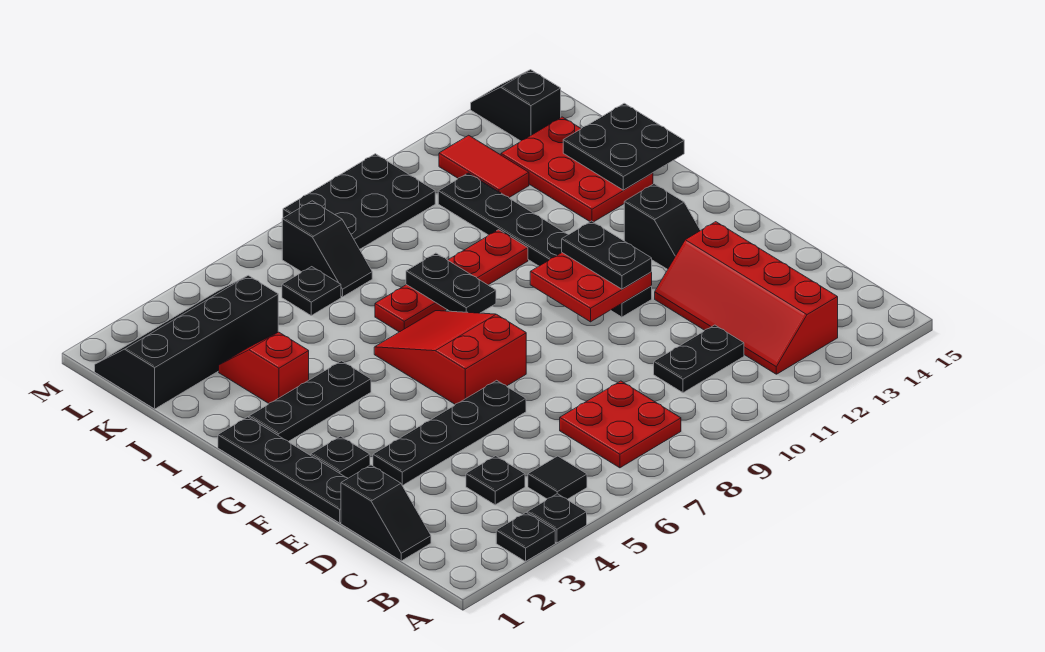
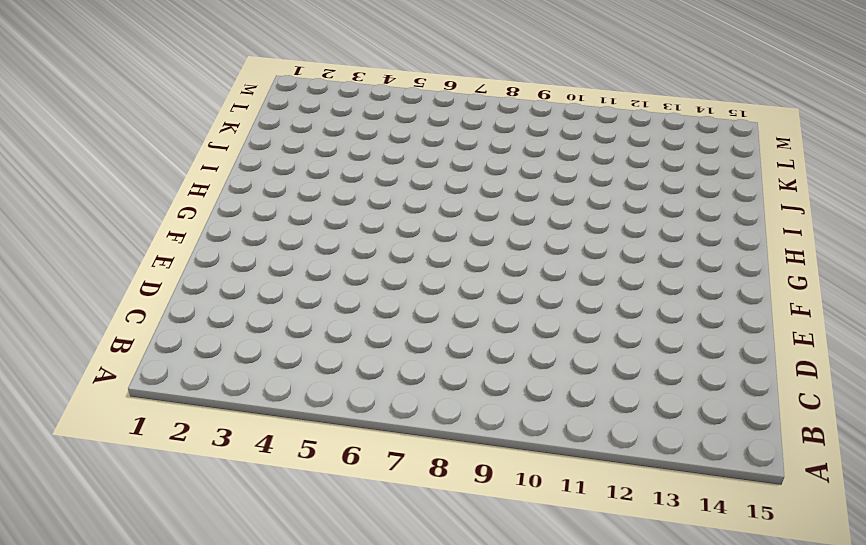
none -> black plate A3 level 1
none -> black plate A4 level 1
none -> black tile B5 level 1

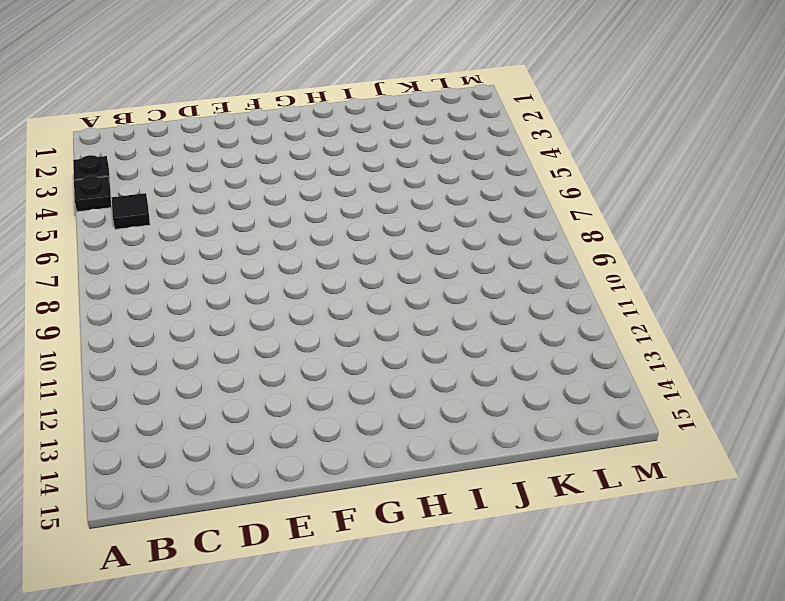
none -> red plate B7:C8 level 1
none -> red slope B12:E13 level 1 top 13
none -> black slope C1:D1 level 1 top D

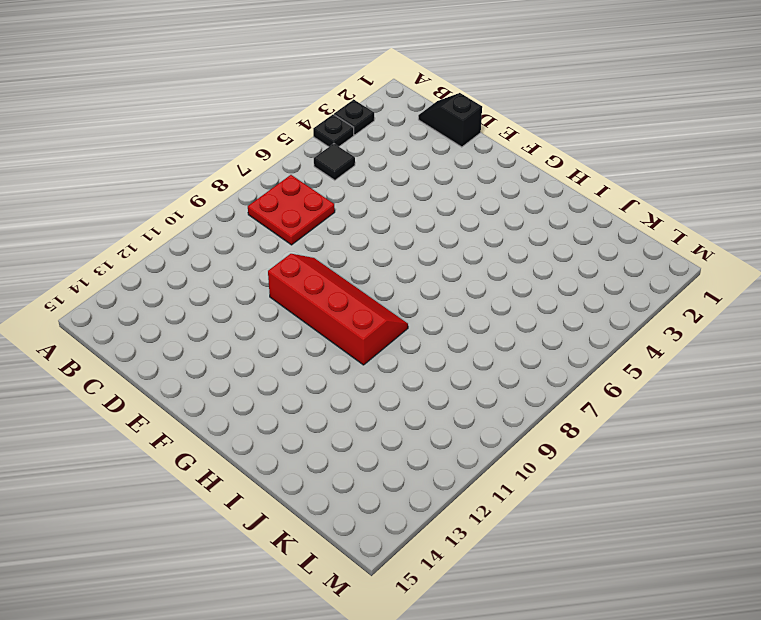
red slope E9:H10 level 1 top 10 -> red slope B12:E13 level 1 top 13
none -> black plate C4 level 1
none -> black plate C10:C11 level 1
none -> black plate E1:H1 level 1

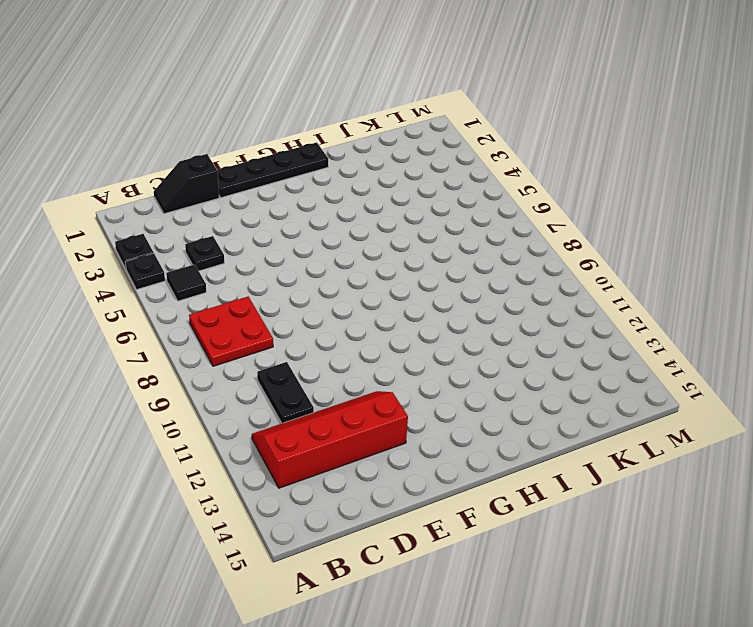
none -> black plate E3:E6 level 1
none -> black plate F2 level 1
none -> red slope F6:H7 level 1 top F

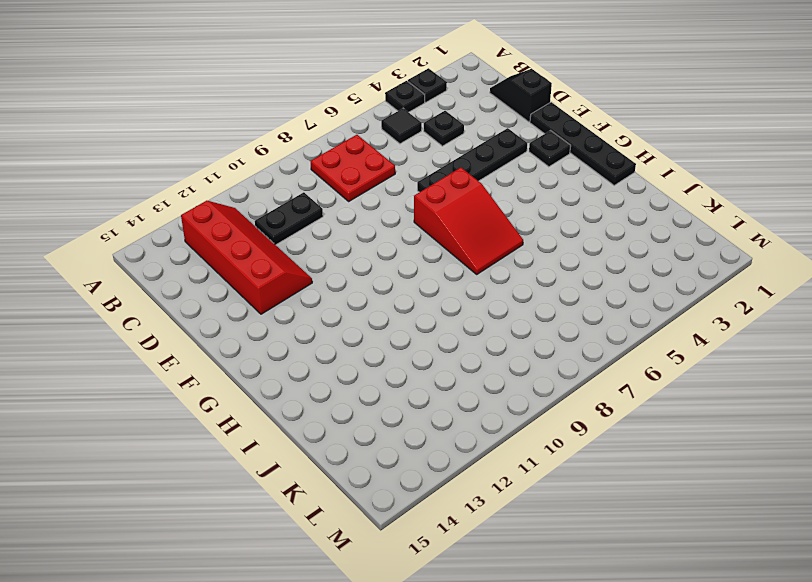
none -> black plate F11:K11 level 1
none -> black slope F13:G13 level 1 top G
none -> black plate H2:H4 level 1

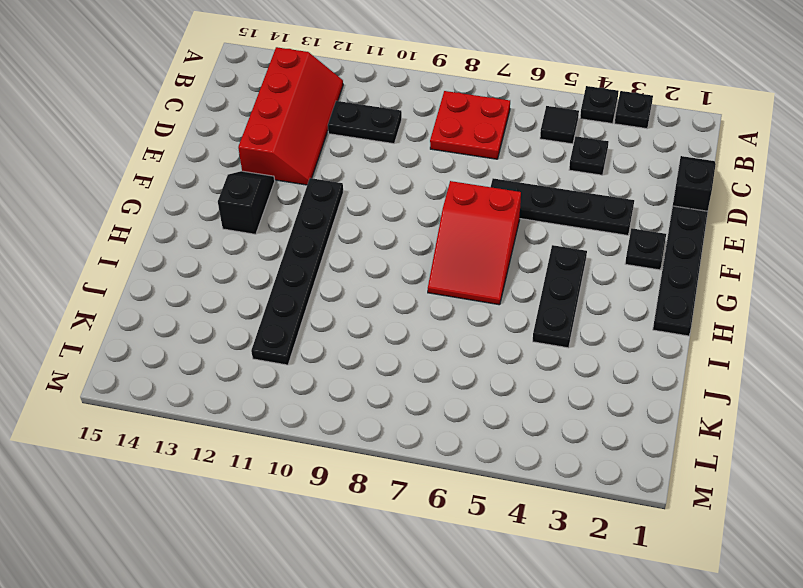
black plate G4:I4 level 1 -> black plate H2:H4 level 1
none -> red slope I3:J3 level 1 top I
none -> red plate I7:I10 level 1
none -> red plate I13:K14 level 1

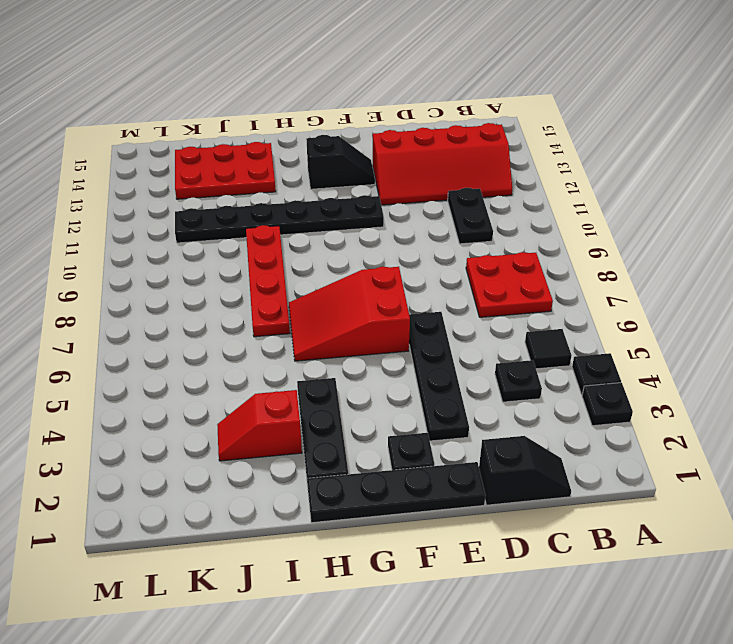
none -> black slope K1:L4 level 1 top K
none -> black plate K6 level 1
none -> black slope K7:L7 level 1 top L

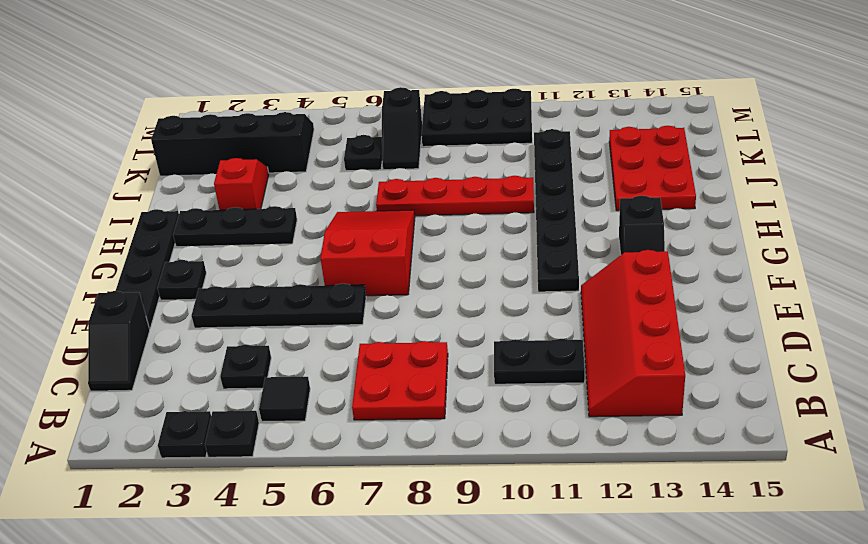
none -> red tile K12:L12 level 1
none -> black slope L14:M14 level 1 top L
none -> red plate F10:G11 level 2

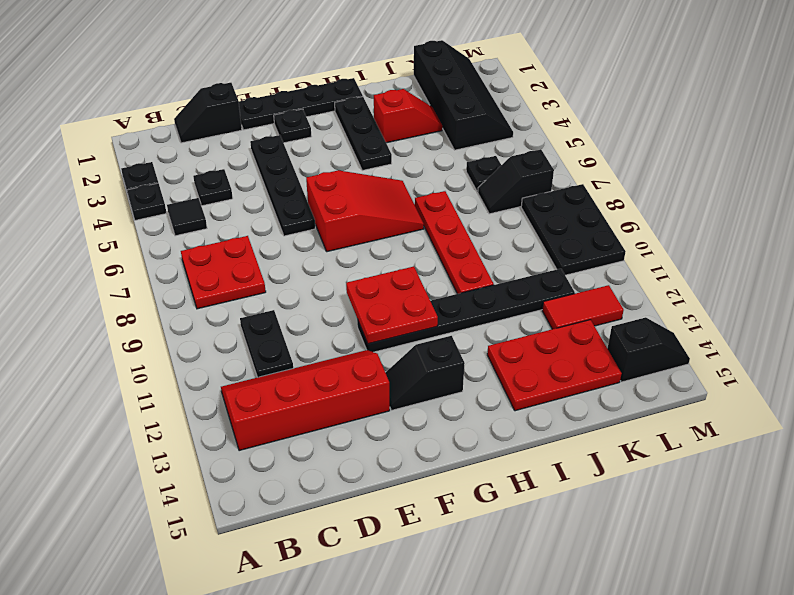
none -> black plate H8:I8 level 2
none -> black plate I14:J15 level 2
none -> black plate F11:G11 level 3

